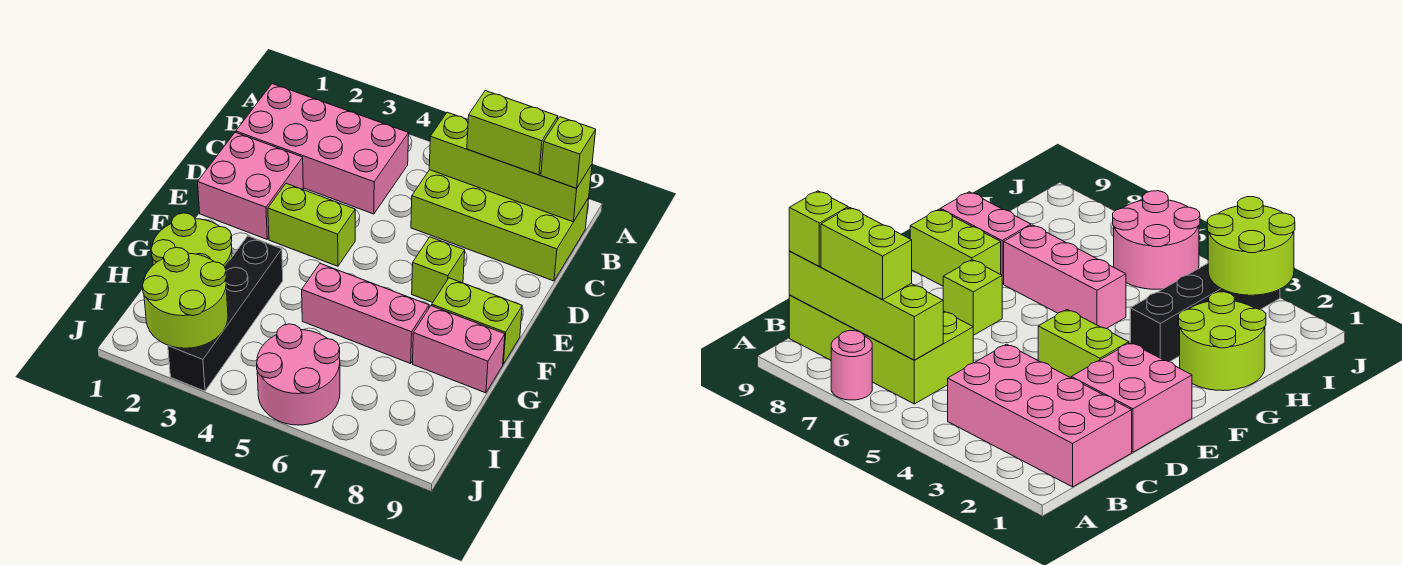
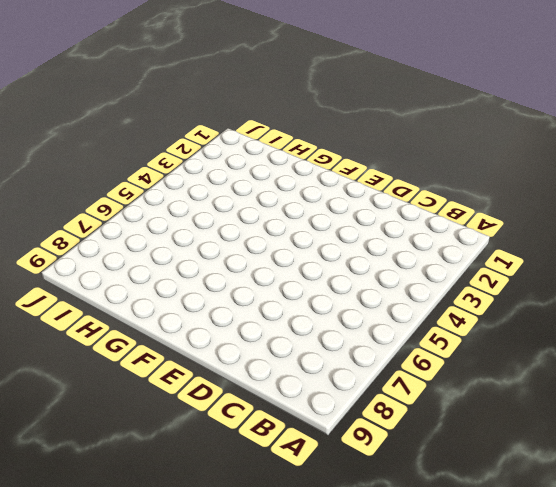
none -> pink round brick A7 level 1
none -> pink brick B1:C4 level 1
none -> lime brick B6:C9 level 1

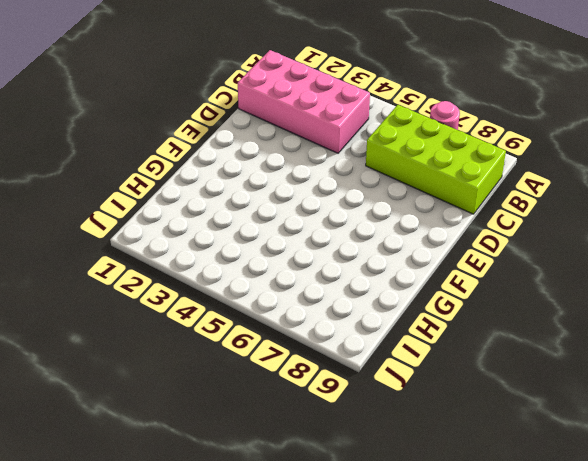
none -> pink brick D1:E2 level 1
none -> lime brick E3:E4 level 1
none -> lime brick E7 level 1

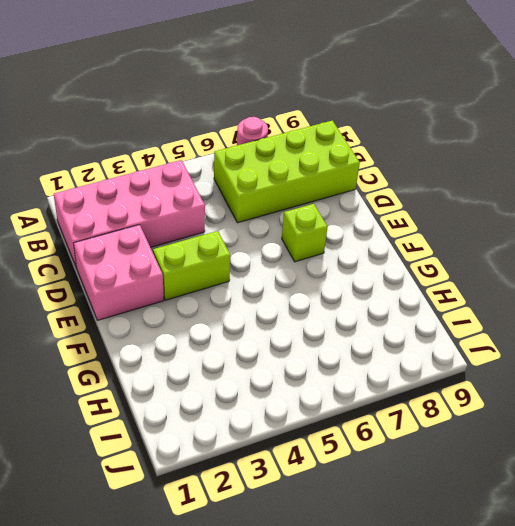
none -> lime brick F8:F9 level 1
none -> lime round brick G1:H2 level 1
none -> black brick G3:J3 level 1

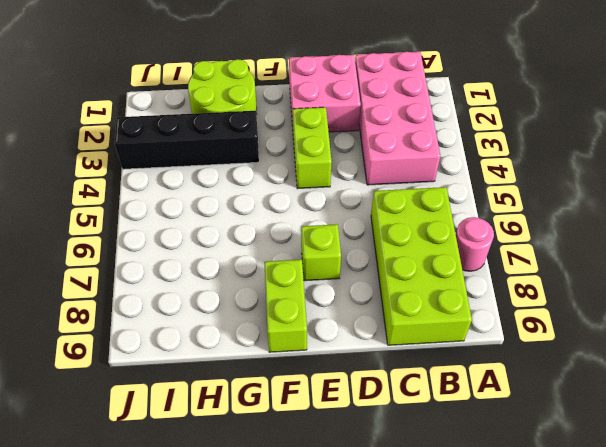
none -> pink brick G5:G7 level 1
none -> pink brick G8:G9 level 1
none -> pink round brick I5:J6 level 1

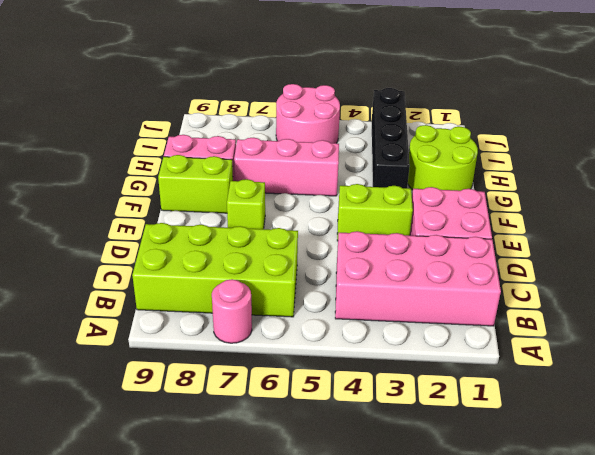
none -> lime brick B6:B9 level 2
none -> lime round brick I2:J3 level 2
none -> lime brick B7:B8 level 3

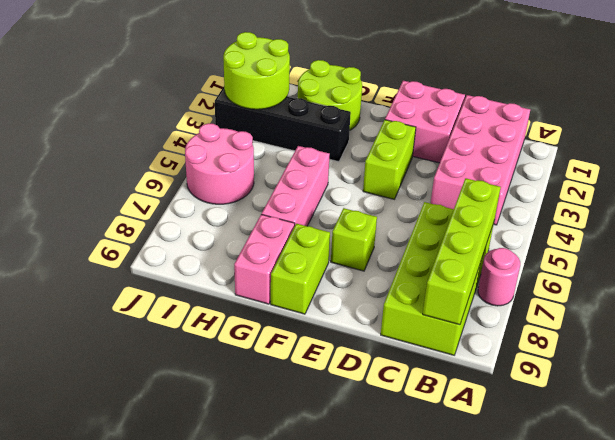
none -> lime brick B7:B8 level 3
none -> lime brick B9 level 3

